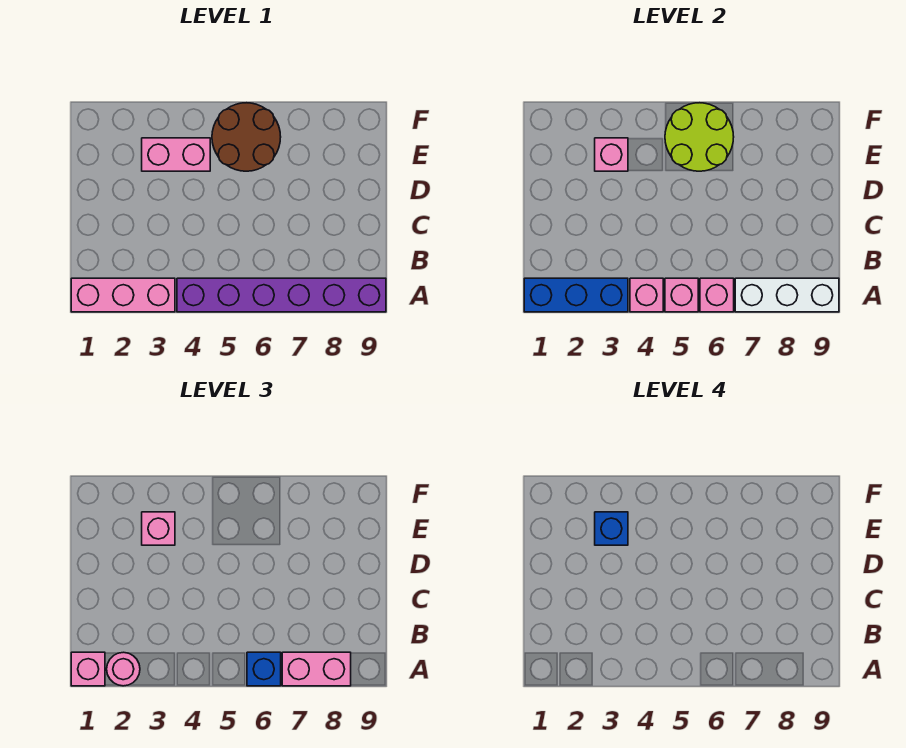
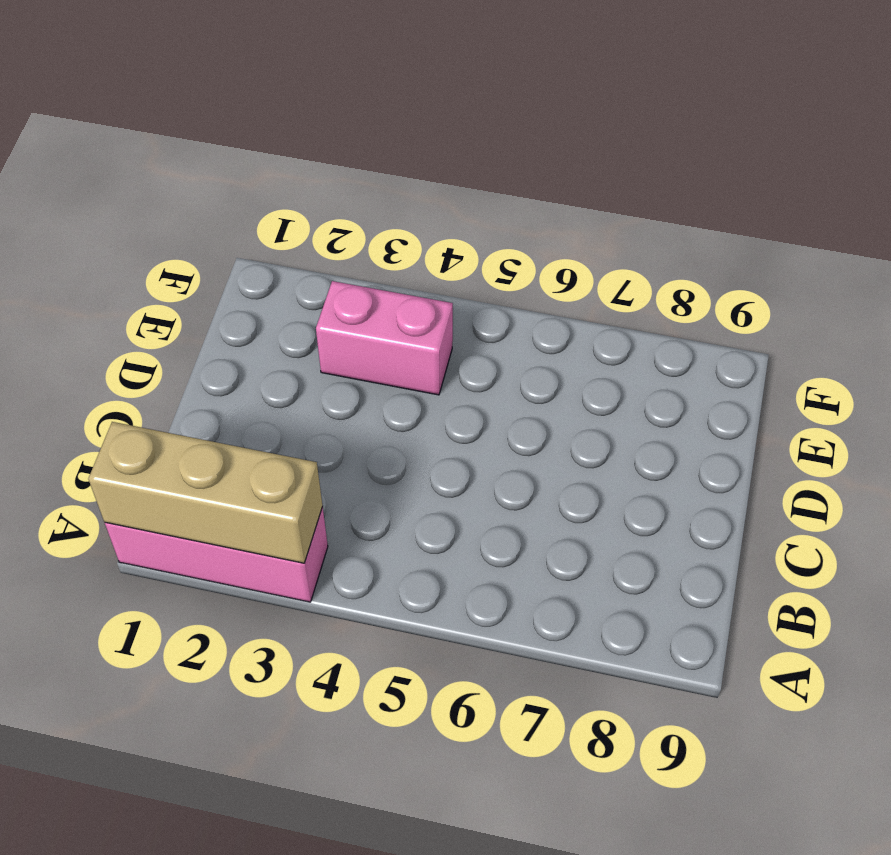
tan brick A1:A3 level 2 -> blue brick A1:A3 level 2
none -> purple brick A4:A9 level 1
none -> brown round brick E5:F6 level 1
none -> pink brick A4 level 2

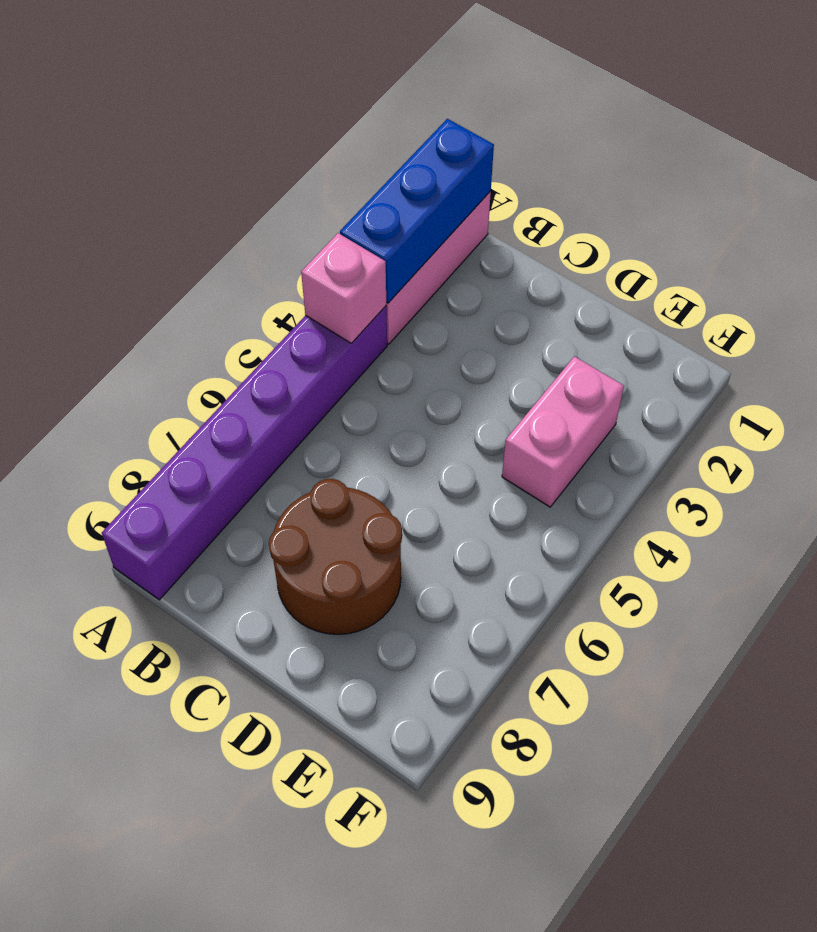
brown round brick C7:D8 level 1 -> brown round brick E5:F6 level 1
none -> pink brick A5 level 2
none -> pink brick A6 level 2
none -> white brick A7:A9 level 2

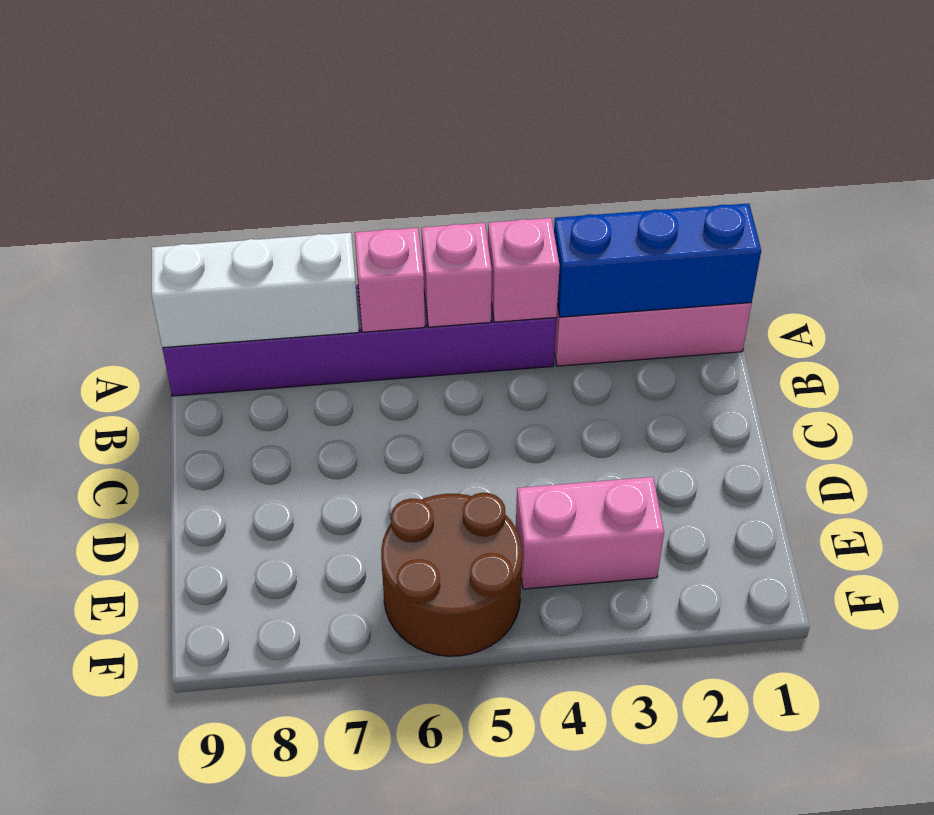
none -> pink brick E3 level 2
none -> lime round brick E5:F6 level 2
none -> pink brick A1 level 3

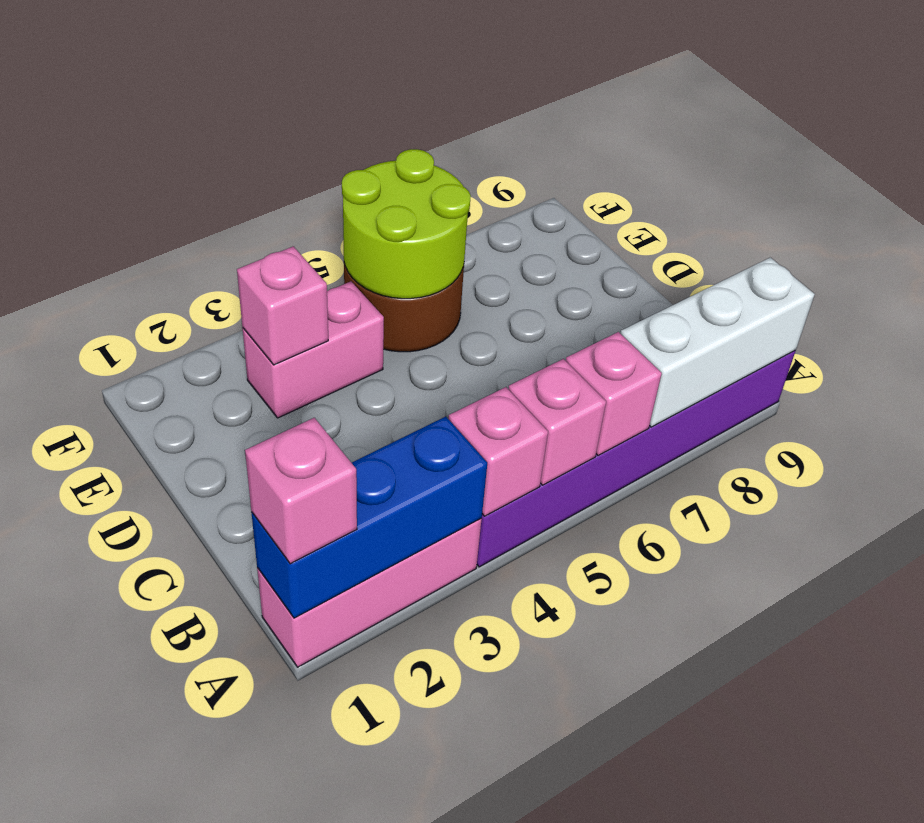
none -> pink round brick A2 level 3
none -> blue brick A6 level 3
none -> pink brick A7:A8 level 3

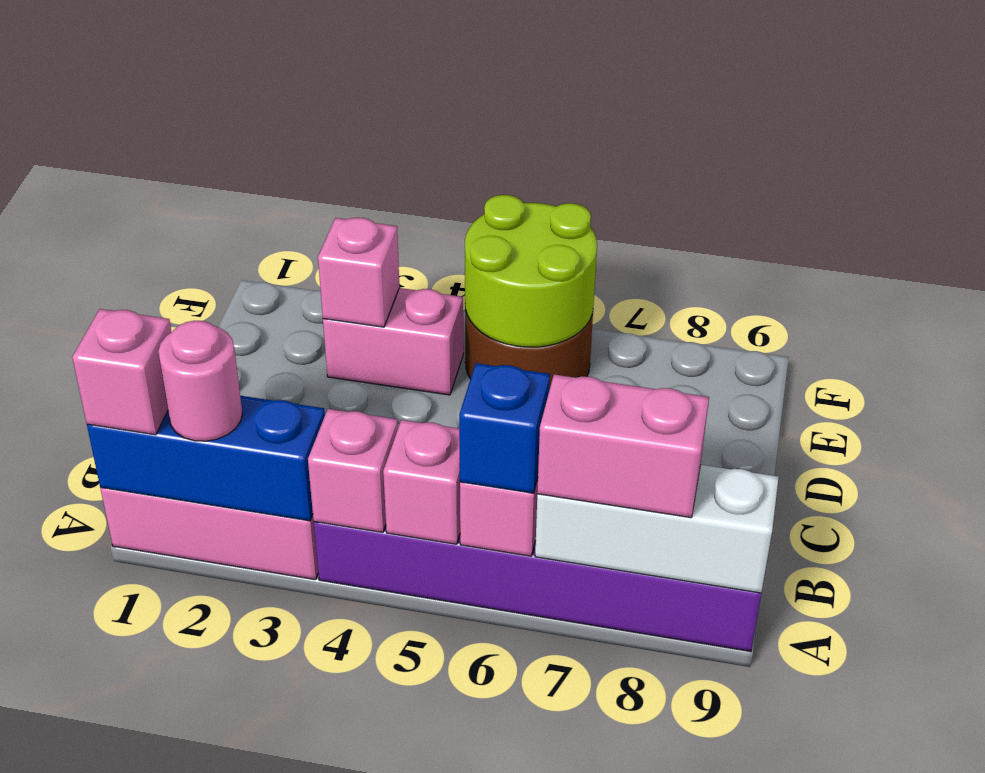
none -> pink brick E3 level 3
none -> blue brick E3 level 4

